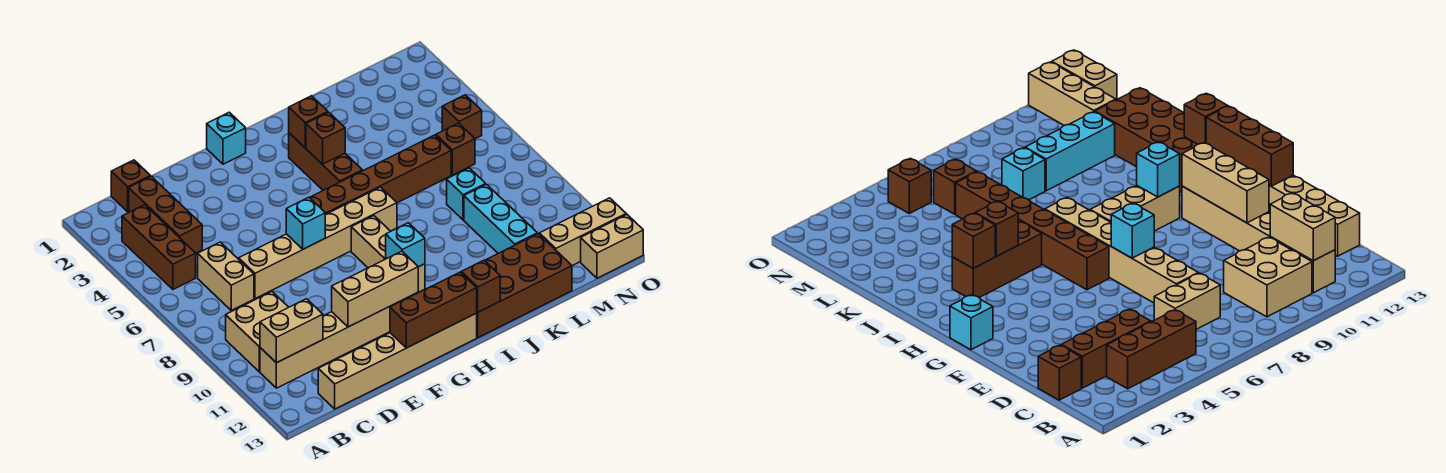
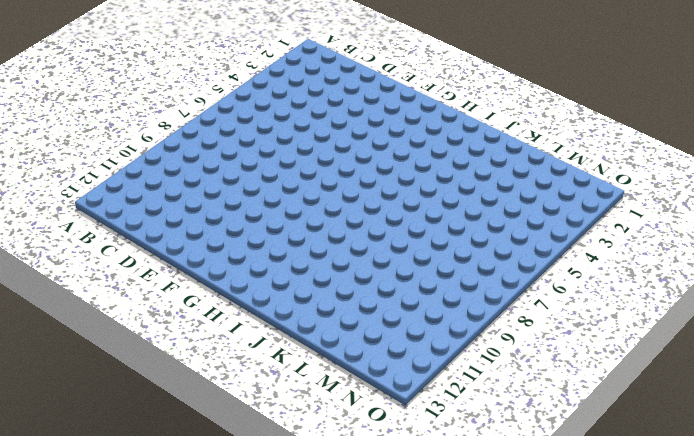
none -> brown brick B3:B5 level 1
none -> tan brick B9:C10 level 1
none -> tan brick B11:G11 level 1

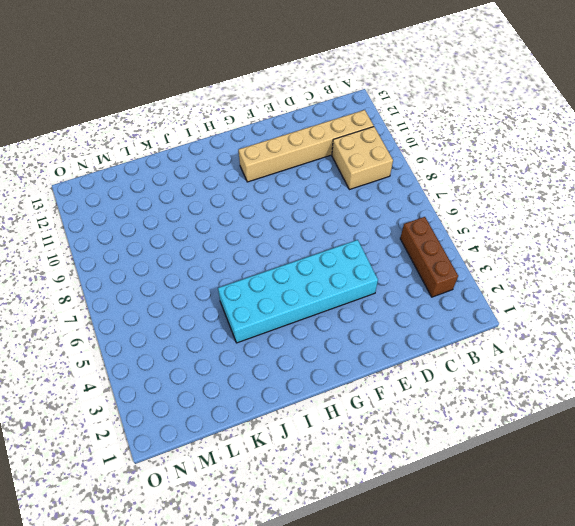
cyan brick E4:J5 level 1 -> brown brick I3:I5 level 1
none -> brown brick C1 level 1
none -> brown brick C2:C4 level 1
none -> tan brick C6:C7 level 1

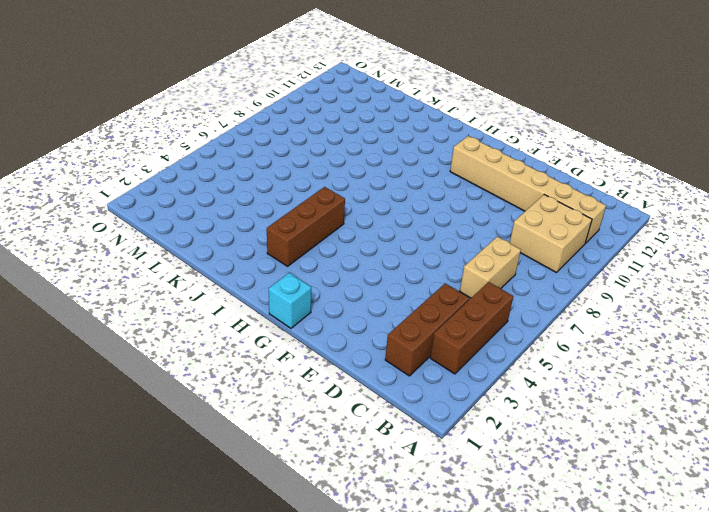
none -> brown brick C1 level 1
none -> tan brick C13:H13 level 1
none -> tan brick D7:I7 level 1

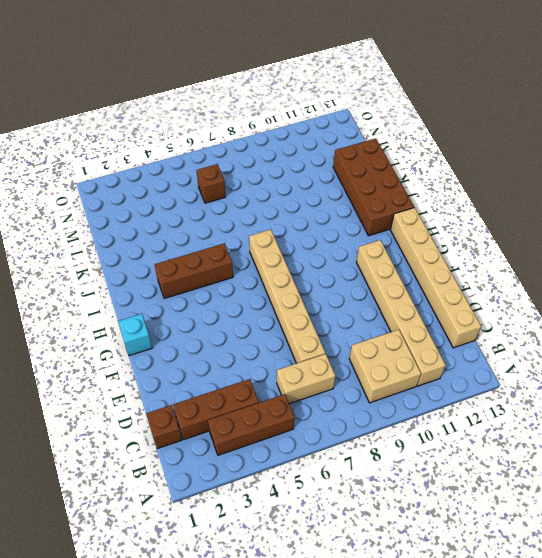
none -> brown brick G6:L6 level 1
none -> tan brick H8:H10 level 1
none -> cyan brick L8 level 1

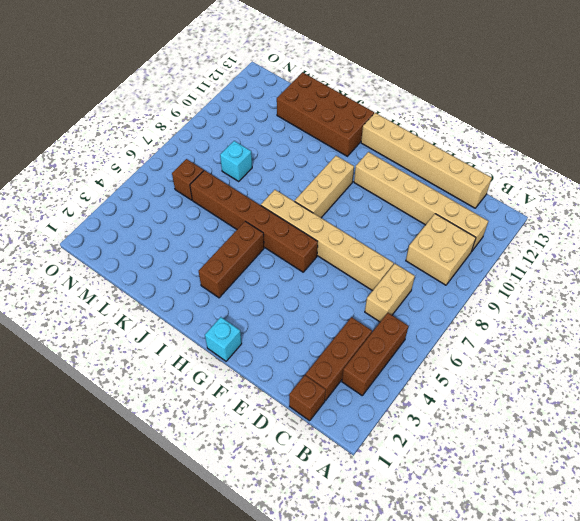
none -> cyan brick L9:L11 level 1
none -> tan brick M12:O12 level 1
none -> brown brick N5 level 1

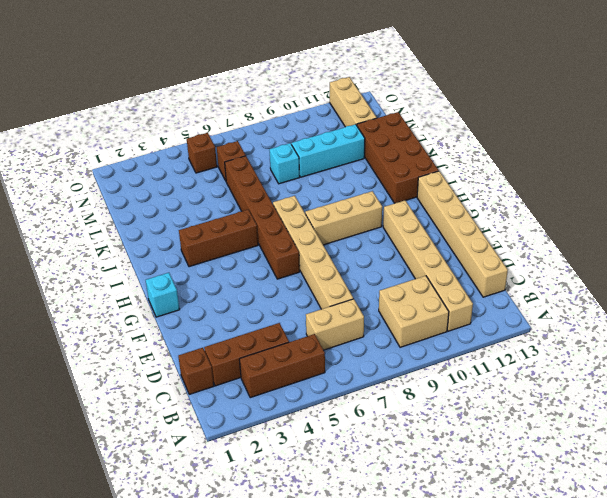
none -> tan brick N13:O13 level 1
none -> tan brick B11:C11 level 2
none -> tan brick E11:G11 level 2

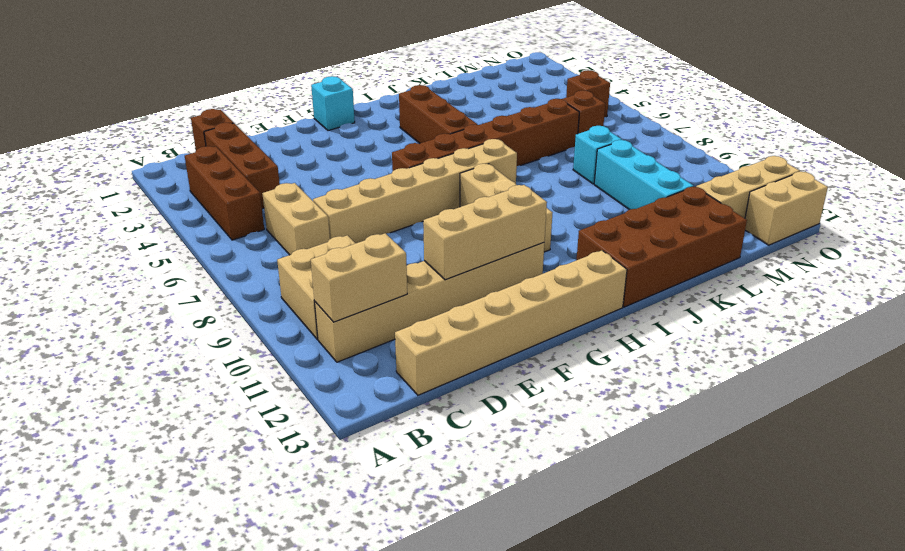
none -> cyan brick F7 level 2
none -> brown brick F13:H13 level 2
none -> cyan brick H10 level 2

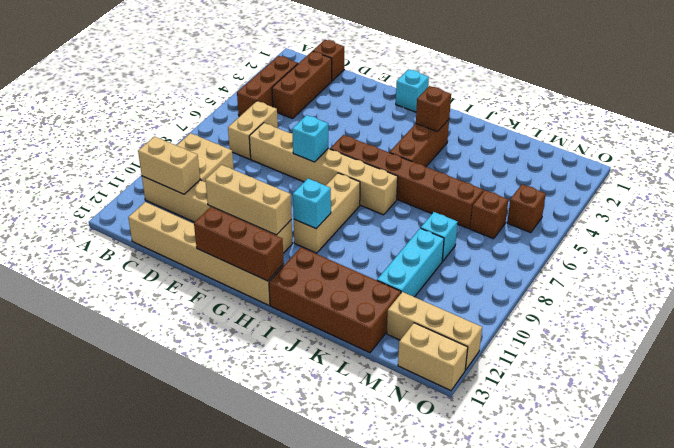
none -> brown brick I4 level 2
none -> brown brick I13 level 2

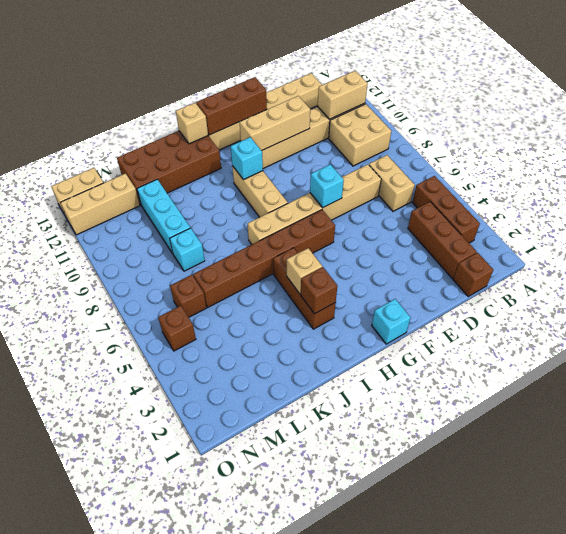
tan brick I4 level 2 -> brown brick I4 level 2
tan brick I13 level 2 -> brown brick I13 level 2

